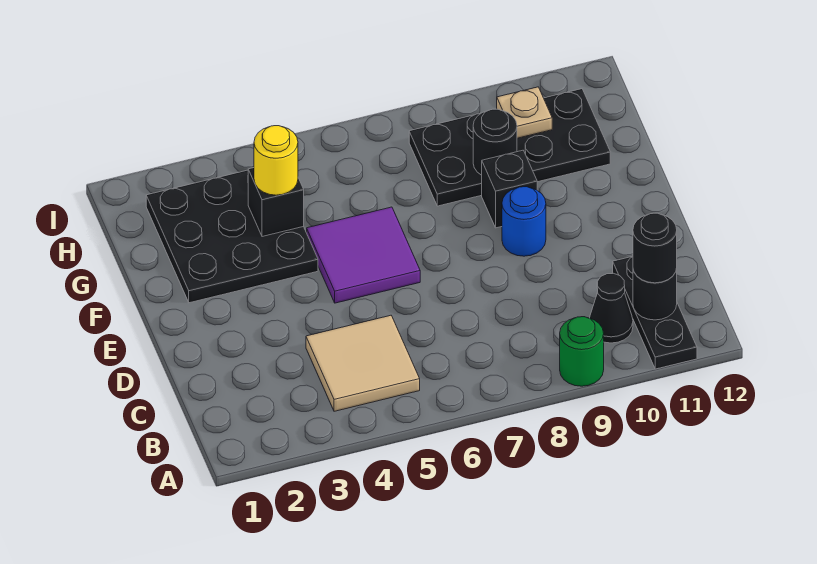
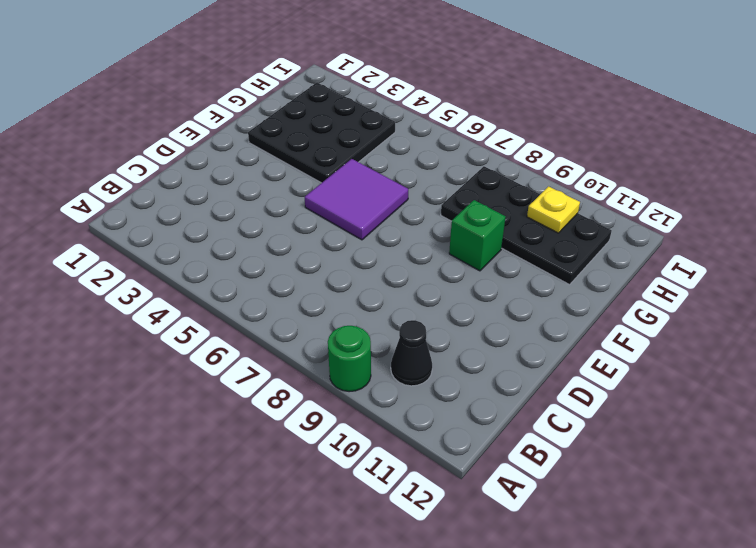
green brick F9 level 1 -> black brick F9 level 1
yellow plate H10 level 2 -> tan plate H10 level 2
none -> black plate A11:C11 level 1
none -> tan tile B4:C5 level 1
none -> blue round brick E9 level 1

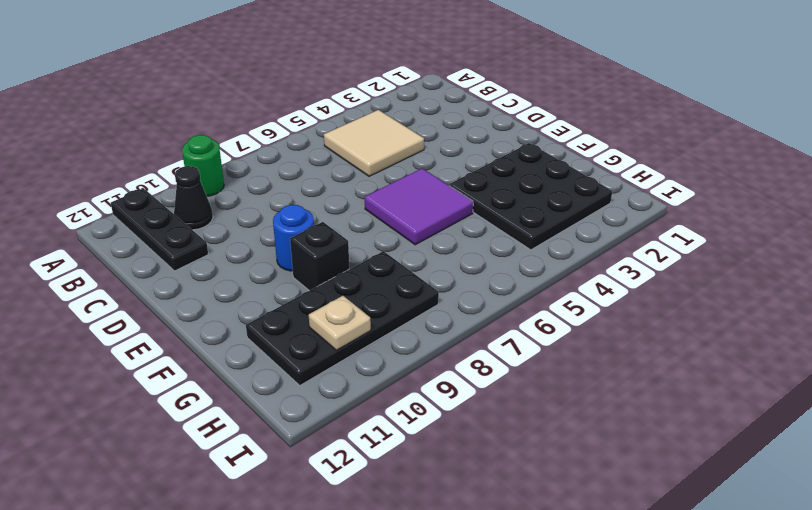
none -> black round brick B11 level 2
none -> black brick G4 level 2
none -> black round brick G9 level 2

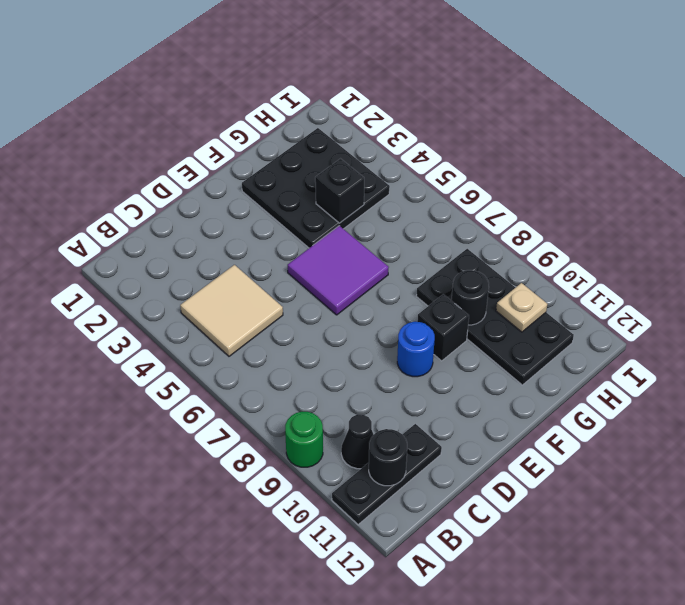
none -> black round brick B11 level 3
none -> yellow round brick G4 level 3

